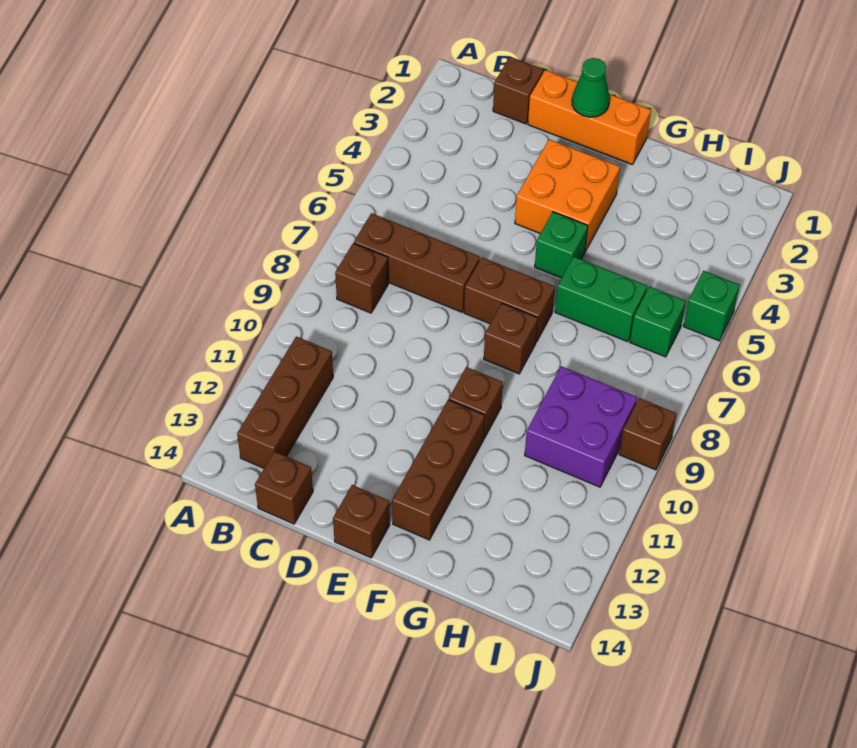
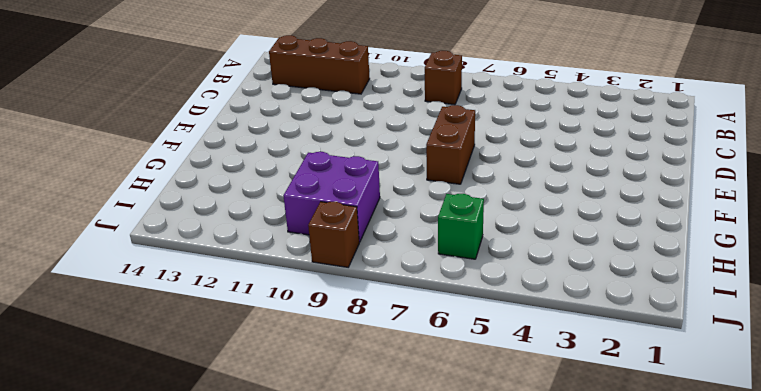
none -> brown brick B7:D7 level 1
none -> brown brick C1 level 1
none -> brown brick C14 level 1

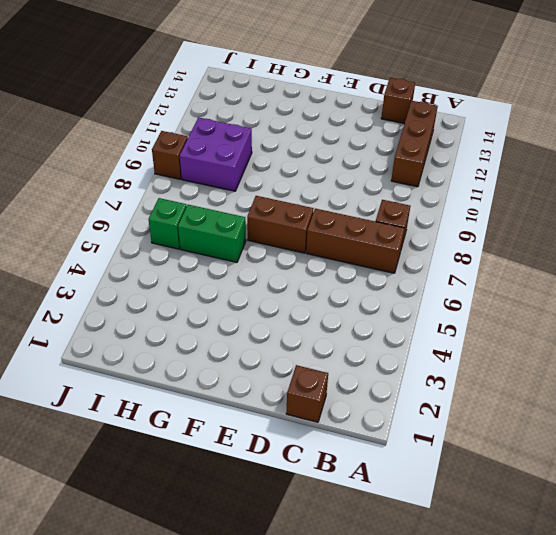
none -> orange brick D1:F1 level 1
none -> orange brick E3:F4 level 1
none -> brown brick E14 level 1

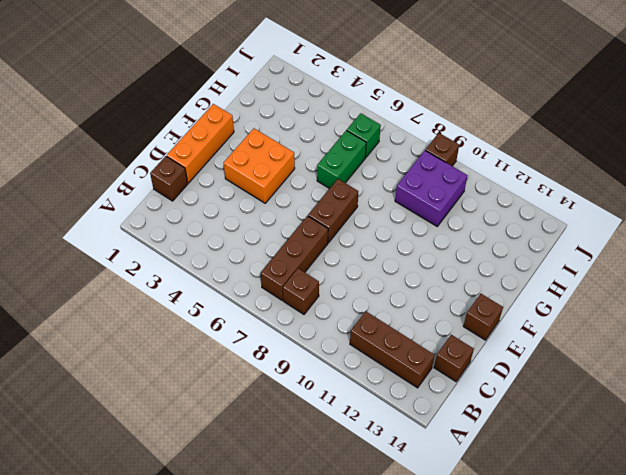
none -> green brick F5 level 1
none -> brown brick F8 level 1
none -> brown brick F10 level 1

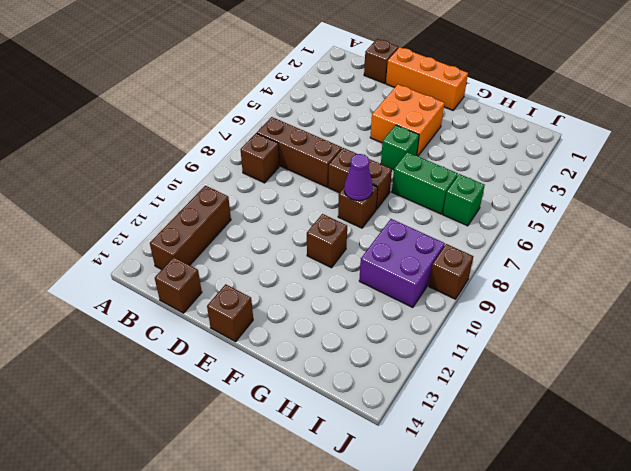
purple cone F8 level 2 -> none
none -> brown brick F11:F13 level 1
none -> green brick J5 level 1
none -> green cone E1 level 2

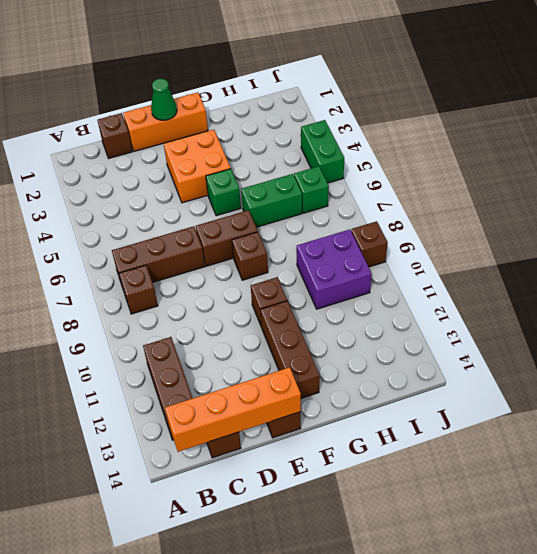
orange brick B14:E14 level 2 -> none
green brick J4:J5 level 1 -> green brick J5 level 1

